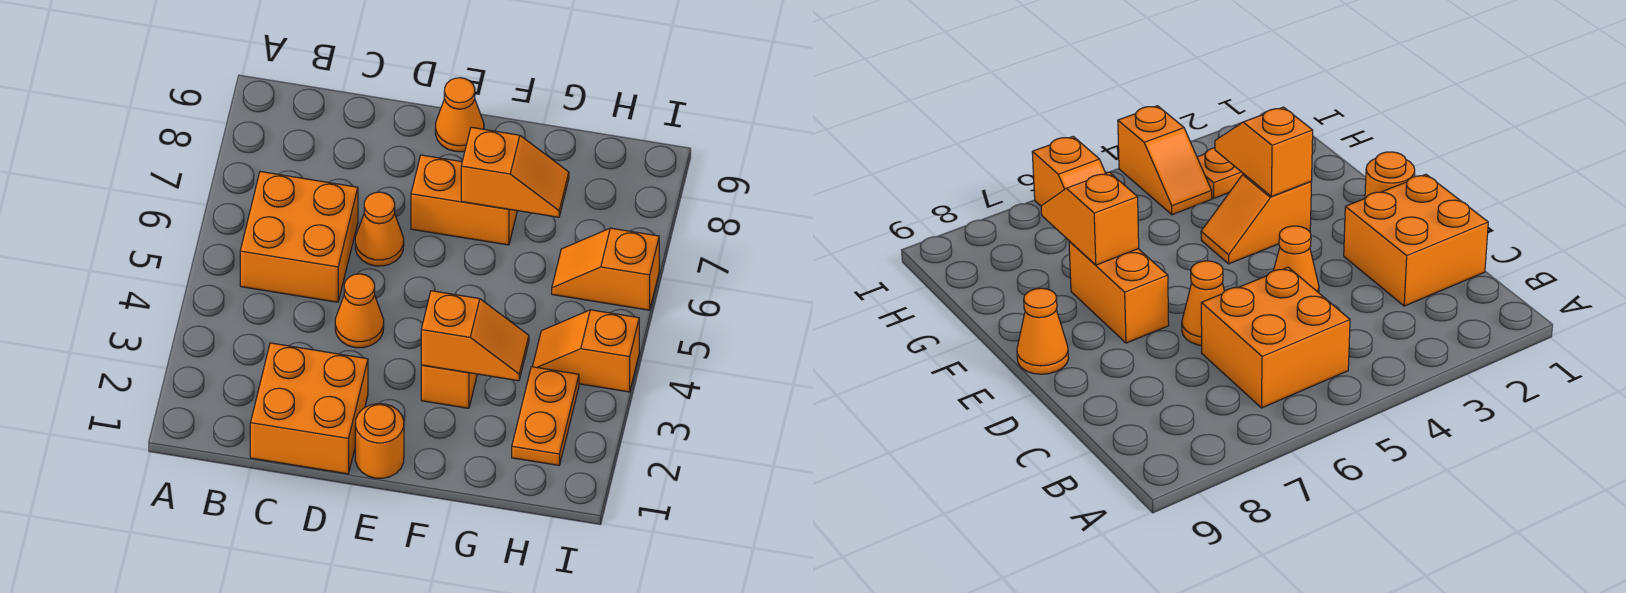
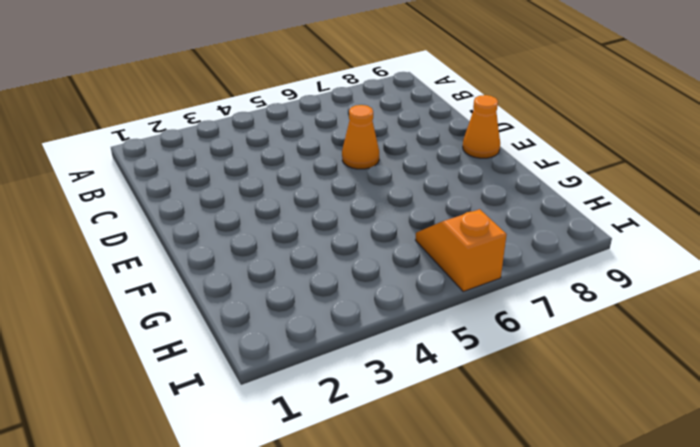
none -> orange brick B5:C6 level 1
none -> orange brick C1:D2 level 1
none -> orange cone D4 level 1

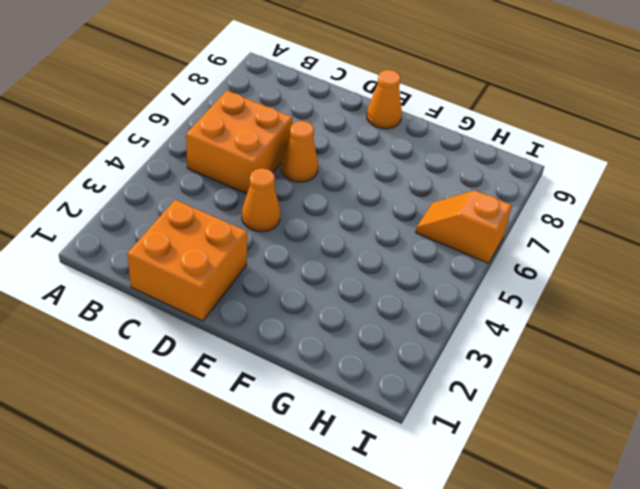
none -> orange round brick E1 level 1
none -> orange brick E7:F7 level 1
none -> orange slope F3:F4 level 1 top 3

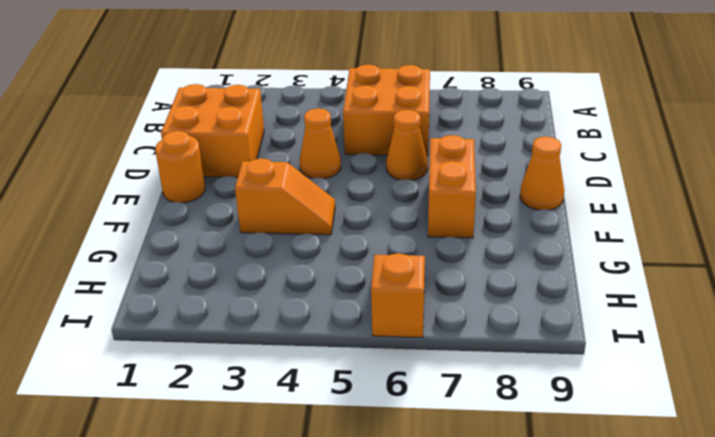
none -> orange plate H2:H3 level 1
none -> orange slope H4:I4 level 1 top I
none -> orange slope F3:G3 level 2 top F

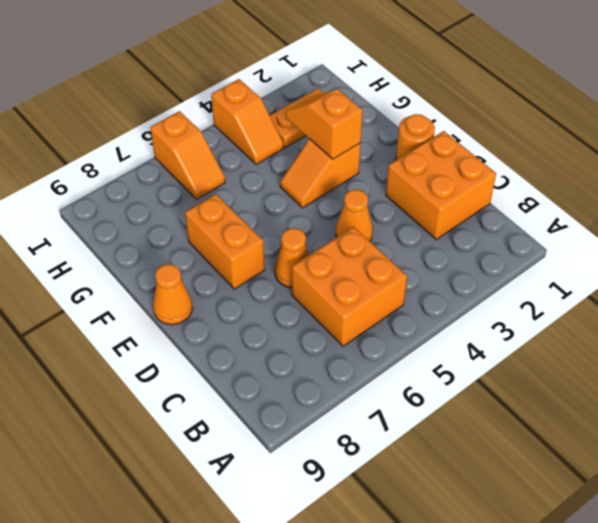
none -> orange slope F7:G7 level 2 top F

